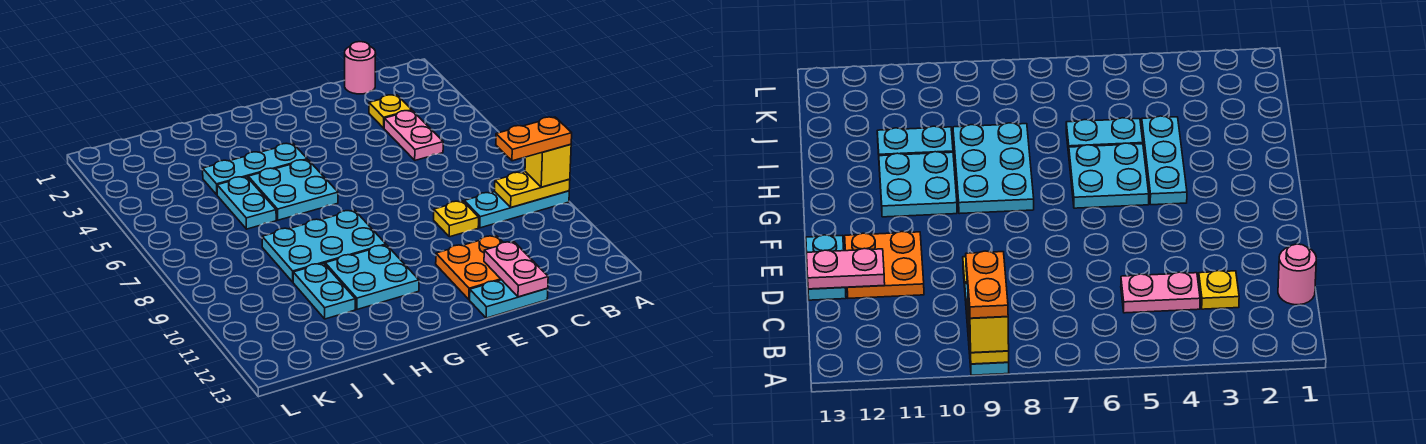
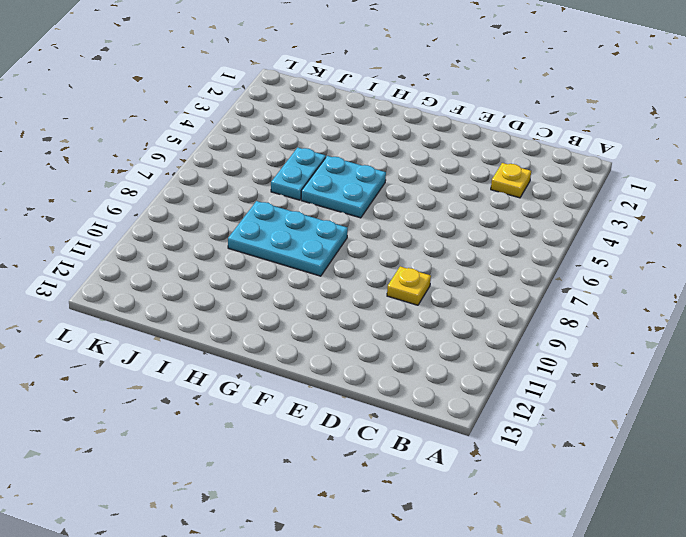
none -> cyan plate A9:C9 level 1
none -> pink round brick C1 level 1
none -> pink plate C4:C5 level 1

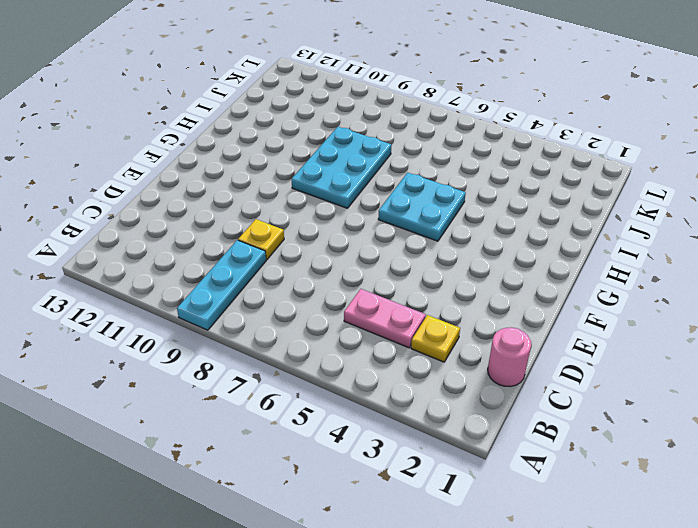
none -> orange plate D11:E12 level 1
none -> cyan plate D13:E13 level 1
none -> cyan plate G4:I4 level 1

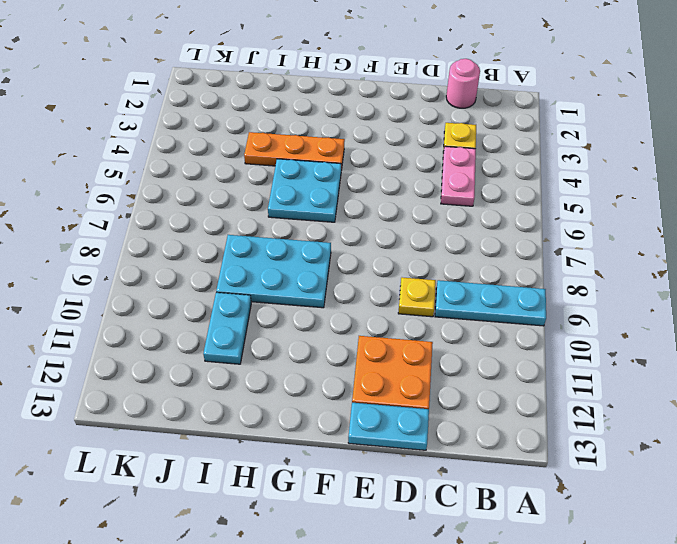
orange plate G4:I4 level 1 -> cyan plate G4:I4 level 1
none -> cyan plate G10:H11 level 1
none -> cyan plate I5:I6 level 1
none -> yellow plate A9:B9 level 2

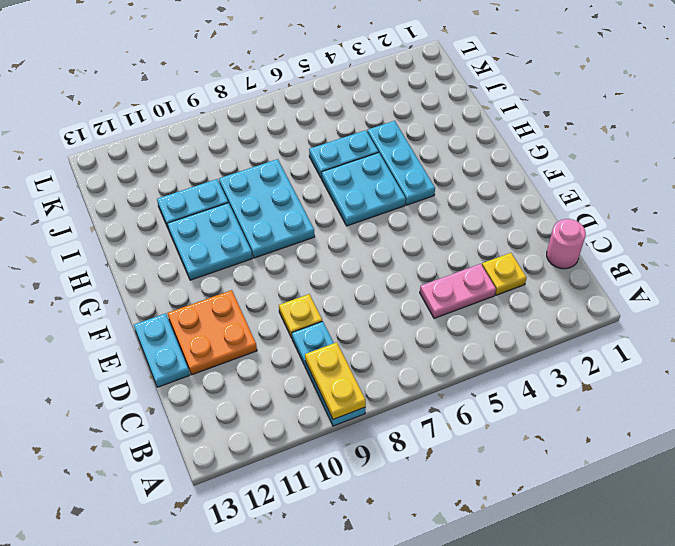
none -> pink plate D12:D13 level 2
none -> yellow brick A9 level 3
none -> orange plate A9:B9 level 4

